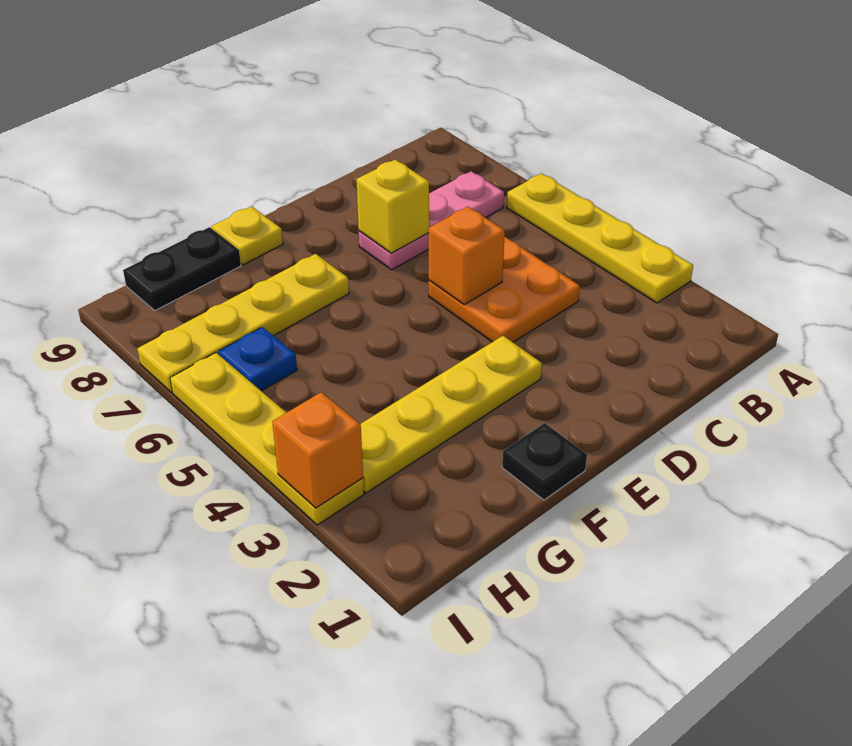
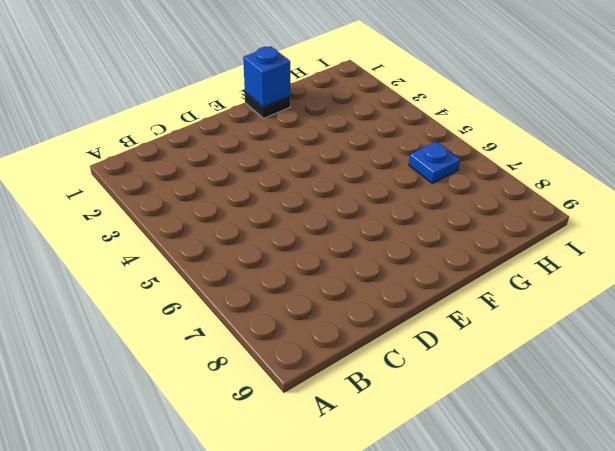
blue brick F1 level 2 -> none
none -> yellow plate A3:A6 level 1
none -> pink plate B7:D7 level 1
none -> orange plate C4:D5 level 1

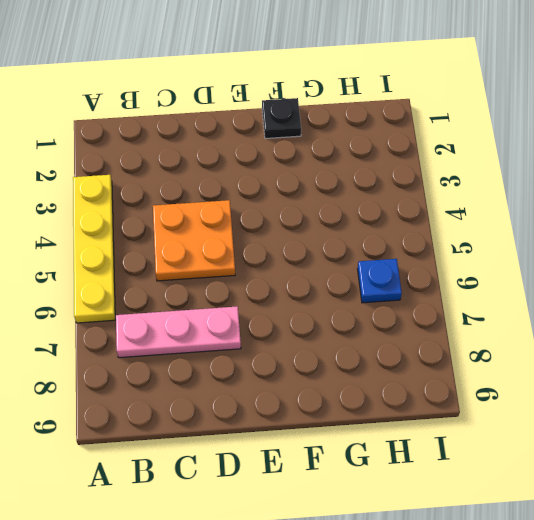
none -> yellow plate E3:H3 level 1
none -> yellow plate F7:I7 level 1
none -> yellow plate F9 level 1

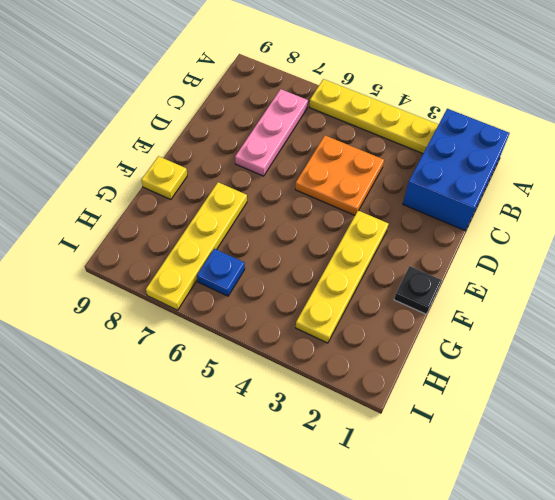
blue brick A1:C2 level 1 -> none
none -> black plate G9:H9 level 1
none -> yellow plate I3:I6 level 1
none -> orange brick D5 level 2

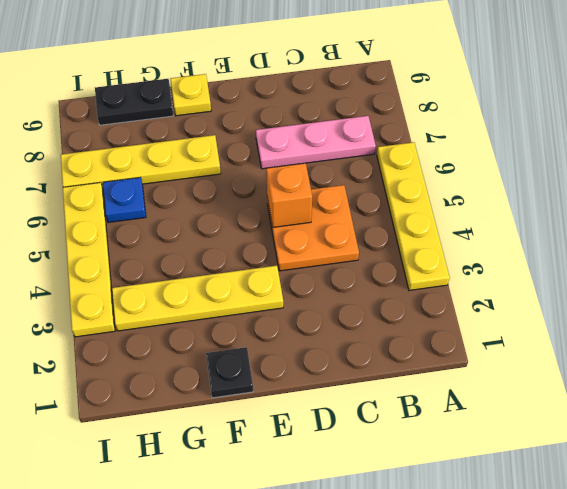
none -> yellow brick D7 level 2
none -> orange brick I3 level 2

